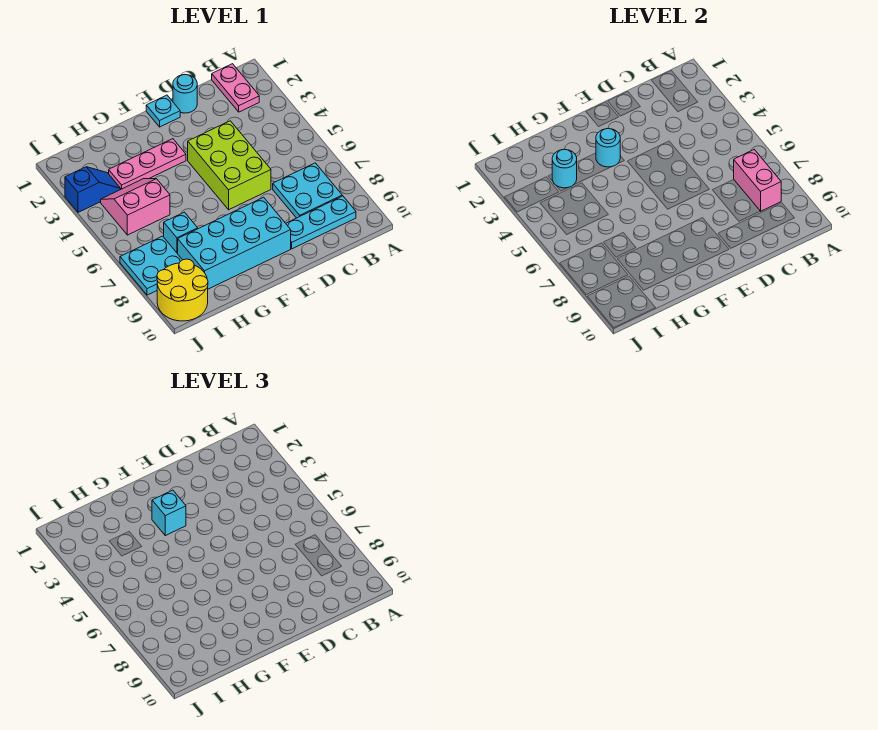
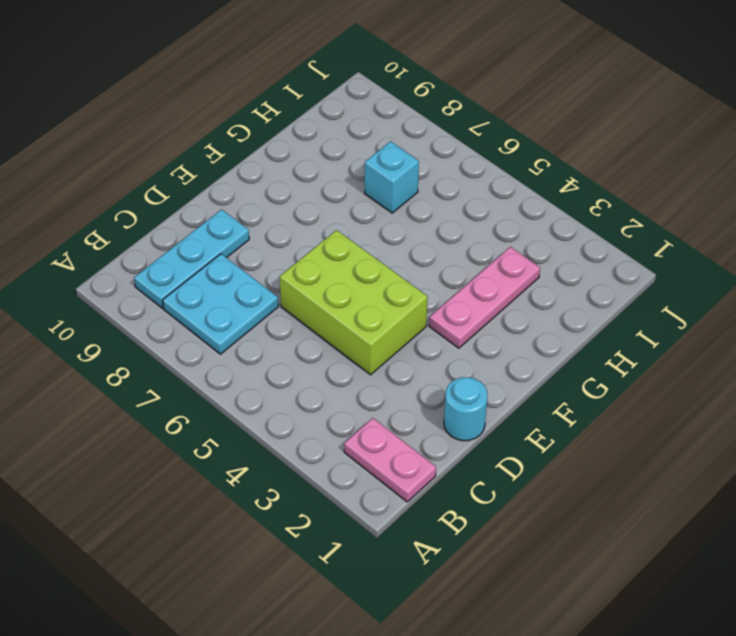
none -> cyan plate E1 level 1
none -> cyan brick E8:H9 level 1
none -> pink slope H4:I5 level 1 top 5

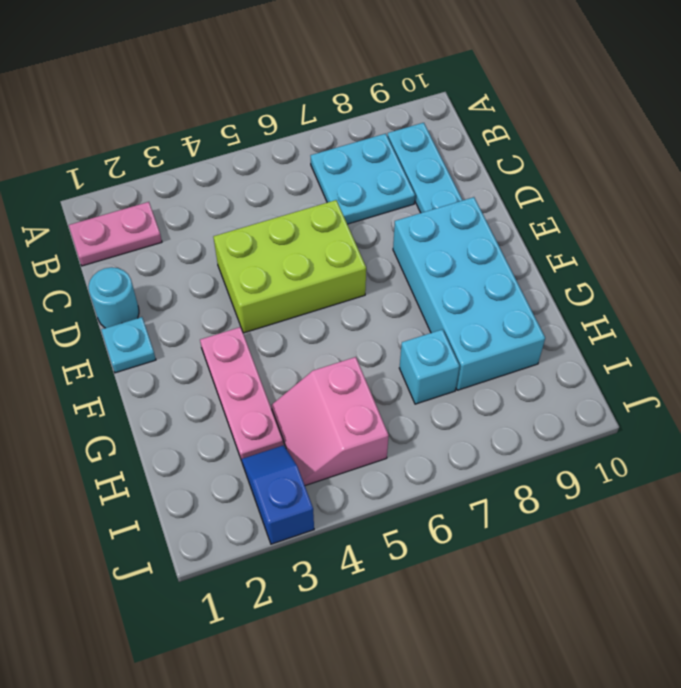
none -> cyan plate I7:J8 level 1
none -> yellow round brick I9:J10 level 1
none -> pink brick B7:B8 level 2

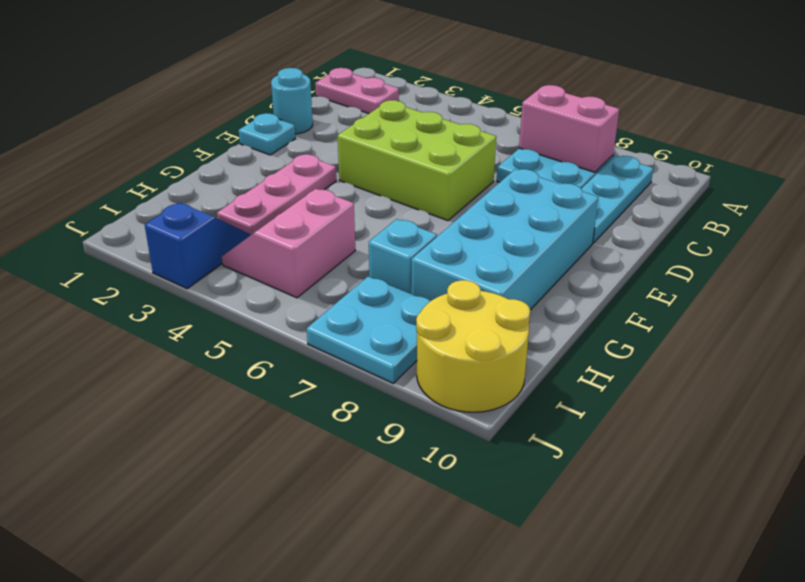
none -> cyan round brick F3 level 2
none -> cyan round brick H3 level 2
none -> cyan brick F3 level 3

